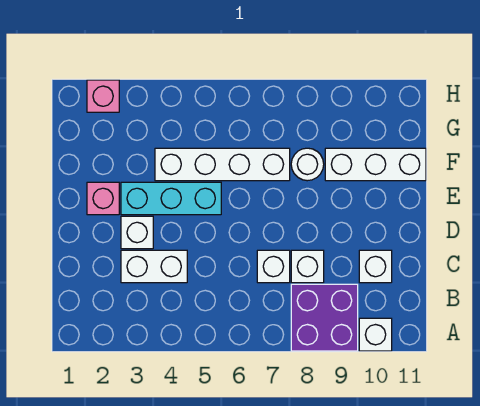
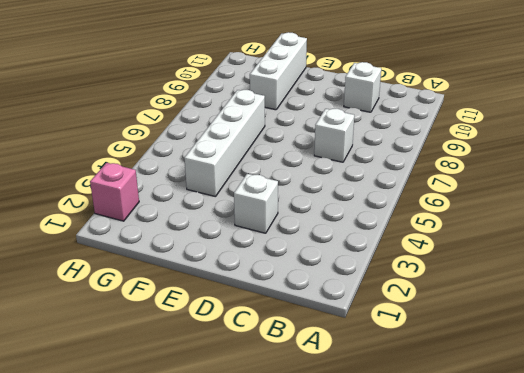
none -> purple brick A8:B9 level 1
none -> white brick A10 level 1
none -> white brick C3:C4 level 1

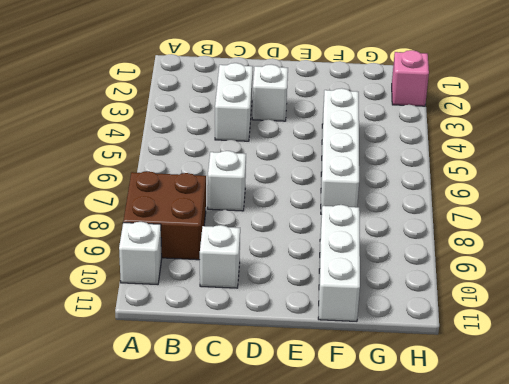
brown brick A8:B9 level 1 -> purple brick A8:B9 level 1
none -> white brick C8 level 1
none -> pink brick E2 level 1
none -> cyan brick E3:E5 level 1

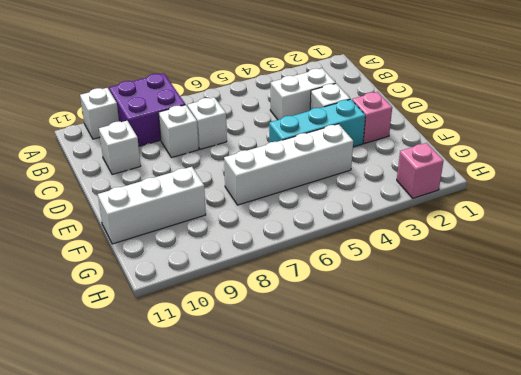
none -> white round brick F8 level 1

